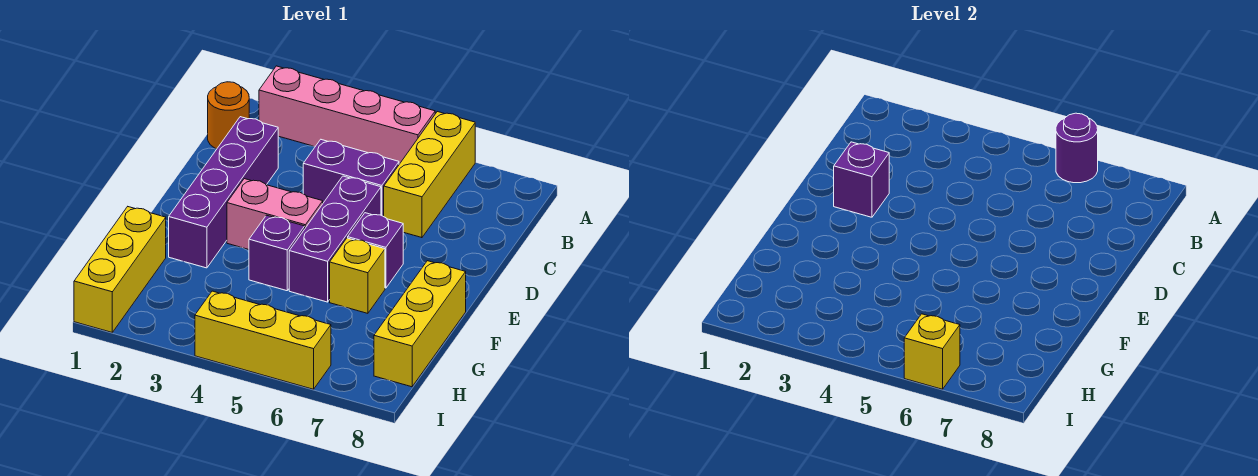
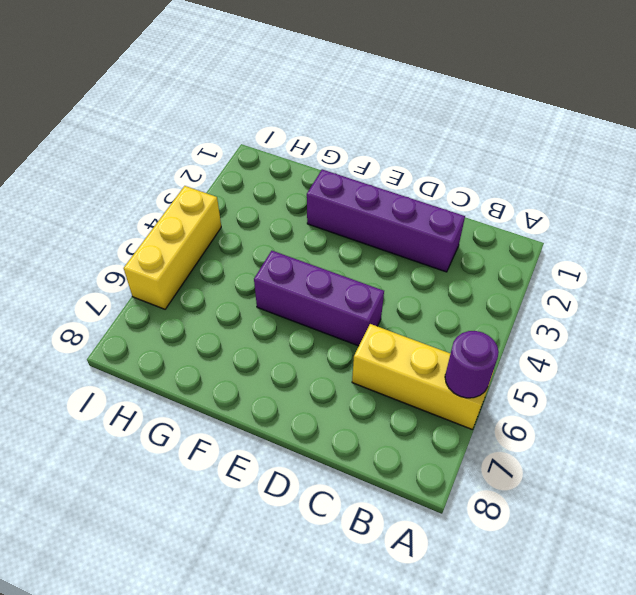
none -> pink brick A2:A5 level 1
none -> orange round brick B1 level 1
none -> purple brick C4:C5 level 1

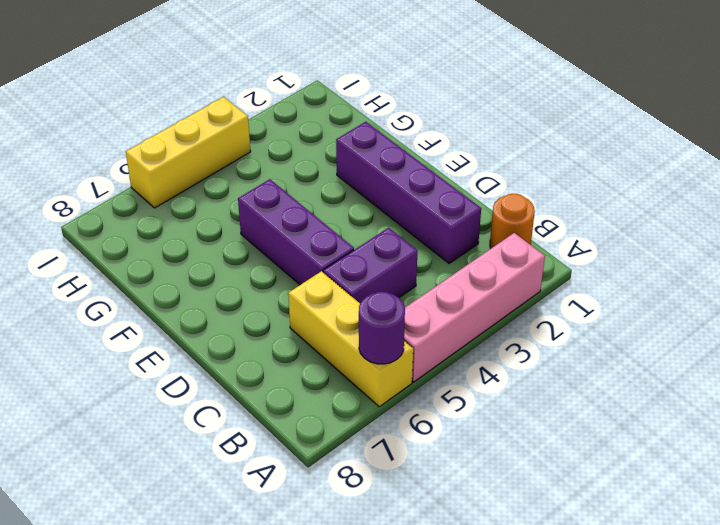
none -> pink brick E3:E4 level 1
none -> purple brick E6 level 1
none -> purple brick F4 level 1

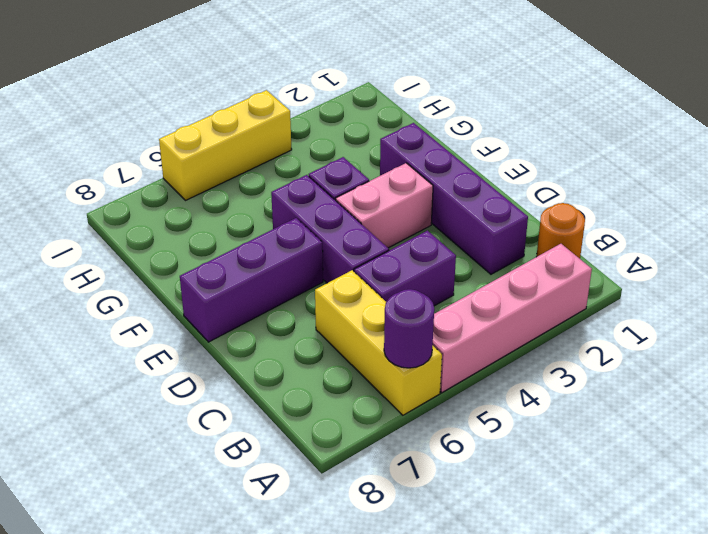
purple brick E6:E8 level 1 -> purple brick E6 level 1
none -> yellow brick F6 level 1
none -> yellow brick F8:H8 level 1
none -> yellow brick G1:I1 level 1

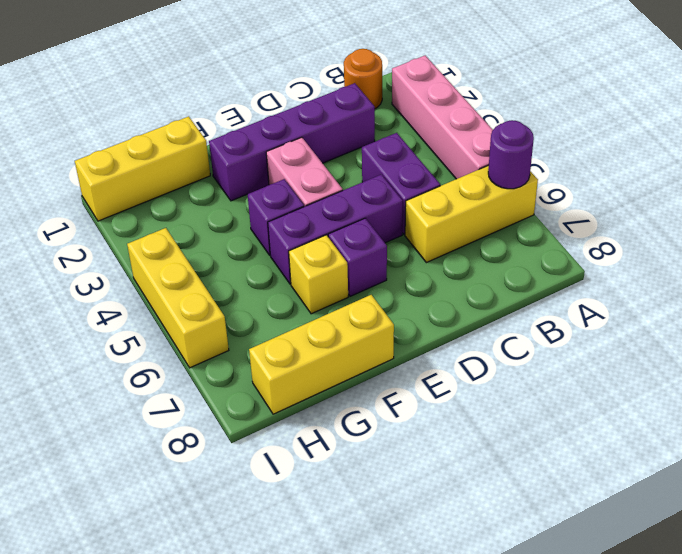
none -> purple brick D2 level 2
none -> yellow brick I6 level 2

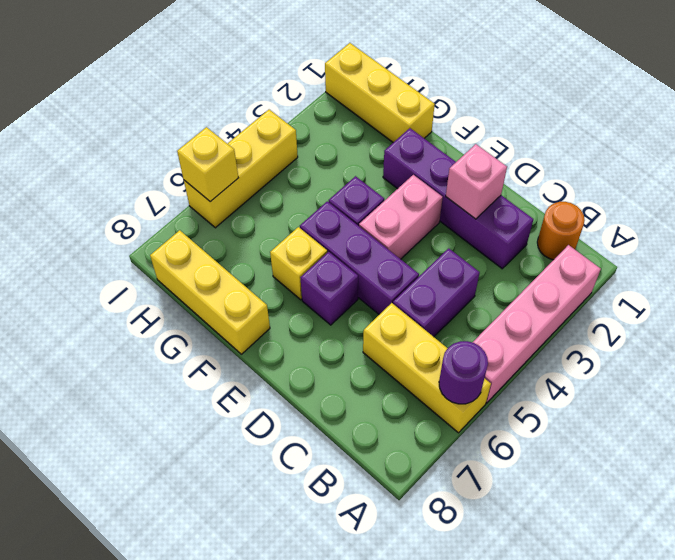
pink brick D2 level 2 -> purple brick D2 level 2

